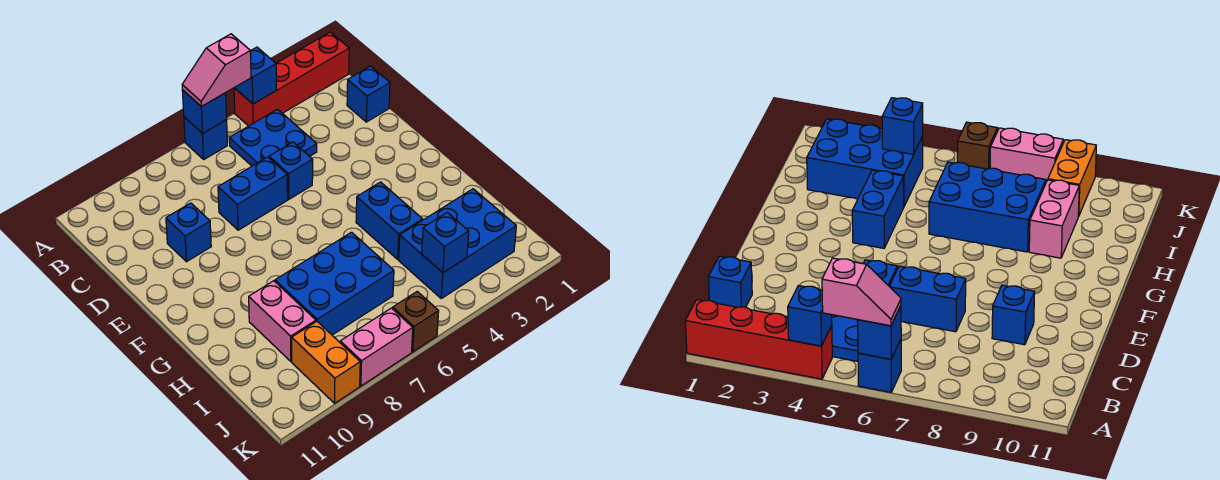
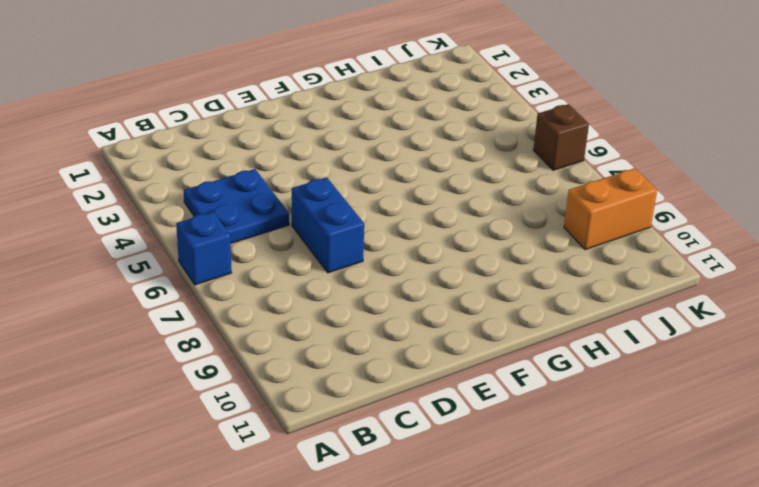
none -> red brick A1:A4 level 1
none -> blue brick C1 level 1
none -> blue brick D5 level 1

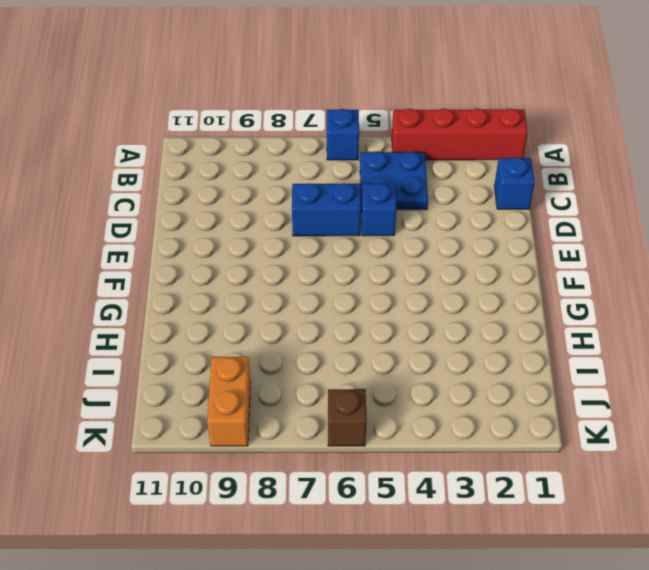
none -> blue brick D9 level 1
none -> blue brick G4:H4 level 1
none -> blue brick H6:I8 level 1

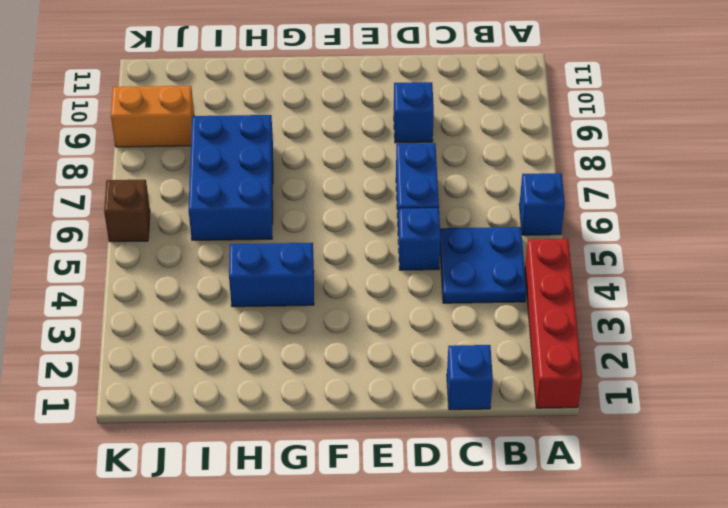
none -> pink brick H9:I9 level 1
none -> blue brick I2:J4 level 1
none -> pink brick K7:K8 level 1

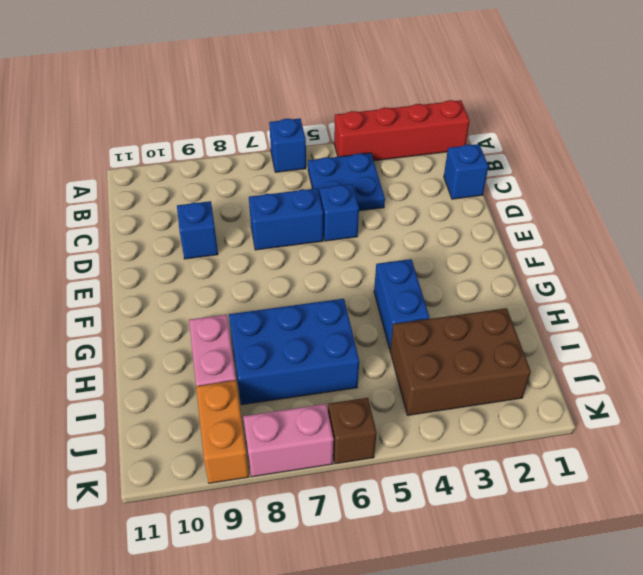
brown brick I2:J4 level 1 -> blue brick I2:J4 level 1
none -> blue brick A4 level 2
none -> blue brick A6 level 2
none -> blue brick J4 level 2

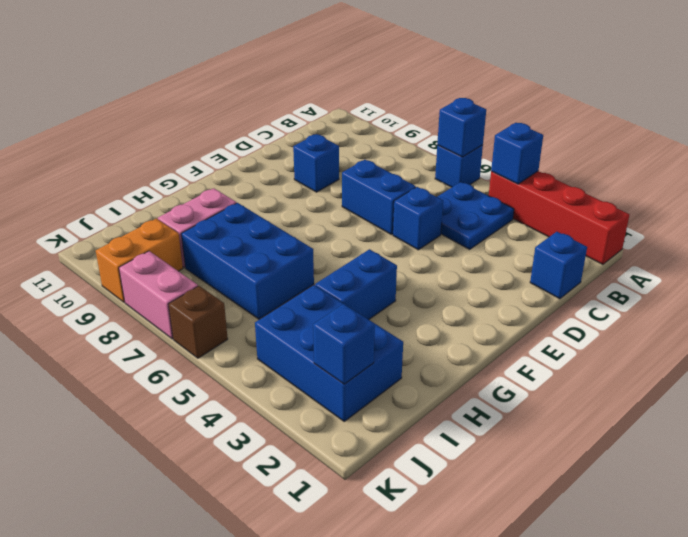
blue brick J2 level 2 -> blue brick J4 level 2
none -> pink slope A5:A6 level 3 top 5

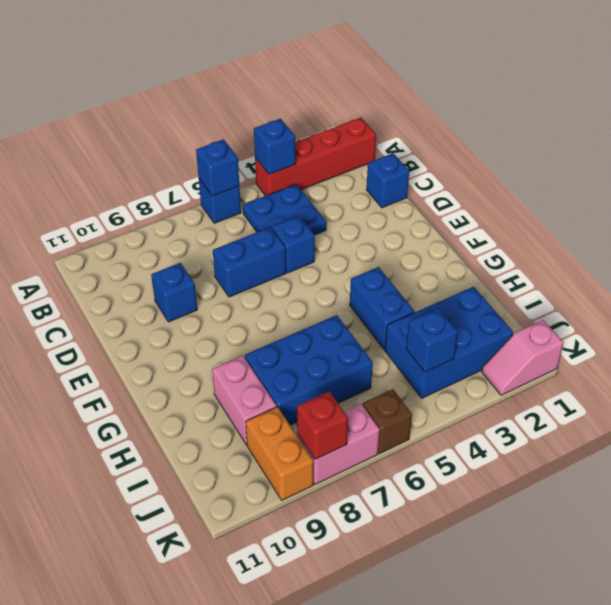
pink slope K1:K2 level 1 top 1 -> pink slope A5:A6 level 3 top 5
red brick K8 level 2 -> none

